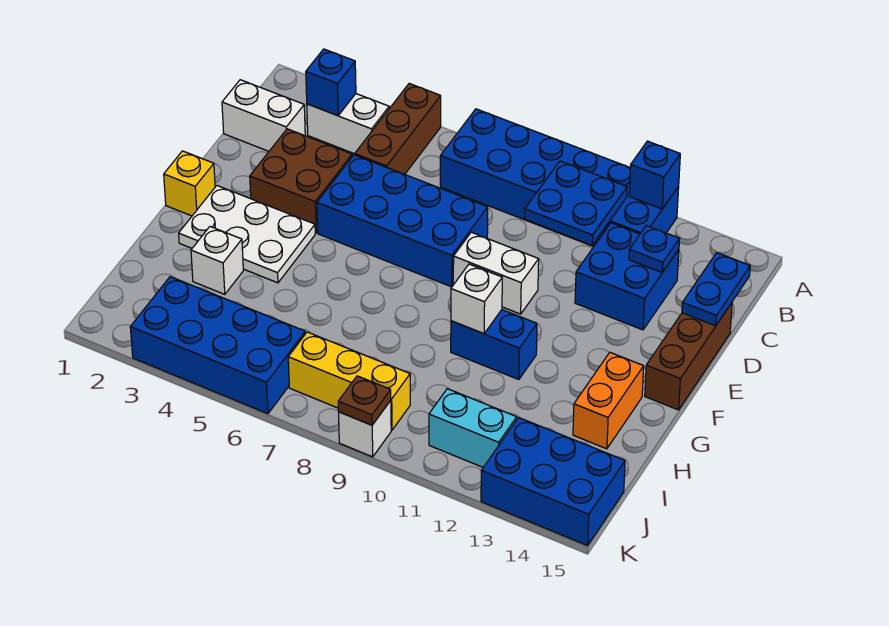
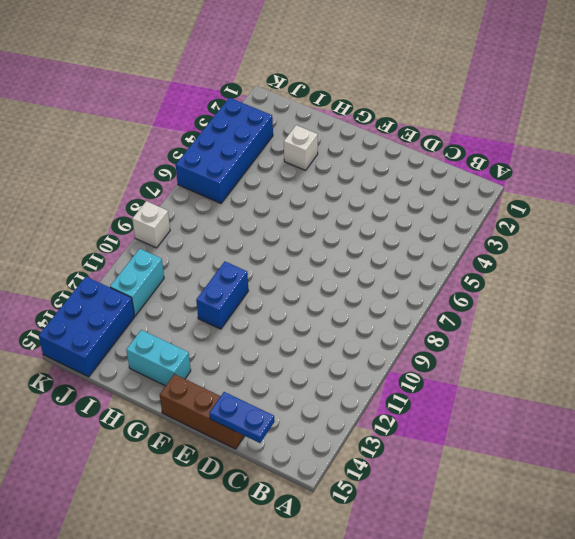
cyan brick G14:H14 level 1 -> orange brick G14:H14 level 1
none -> brown brick A5:C5 level 1
none -> blue brick A7:B12 level 1
none -> white brick B3:B4 level 1

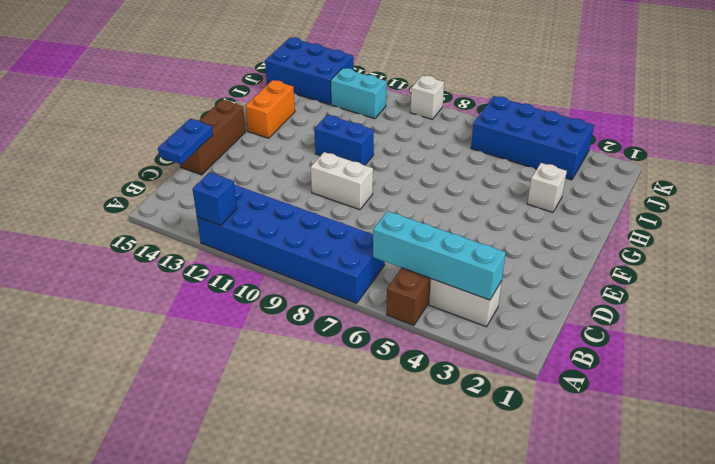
cyan brick B3:B6 level 2 -> blue brick B3 level 2
none -> white brick C1:C2 level 1
none -> blue brick C12:D13 level 1
none -> brown brick D3:E4 level 1

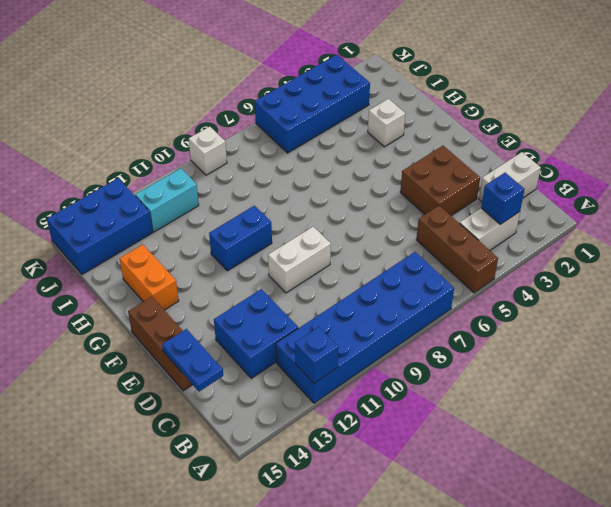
none -> blue brick D5:E8 level 1
none -> yellow brick F1 level 1
none -> white plate F2:G4 level 1

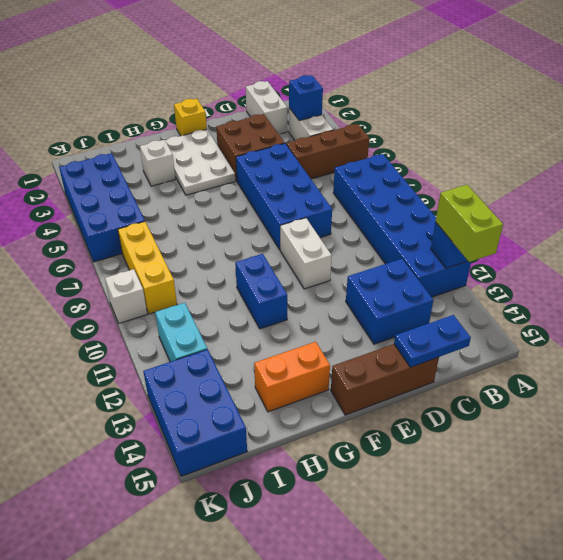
lime brick A12:A13 level 3 -> none
none -> blue plate B10:C11 level 2
none -> blue plate C13 level 2
none -> white brick G10 level 2

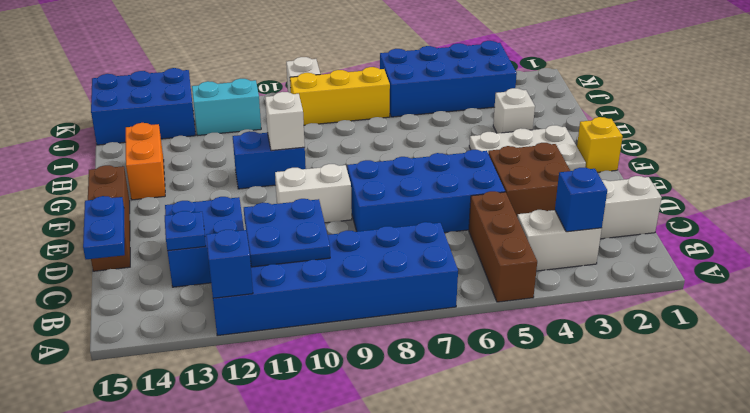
none -> brown plate K9 level 2

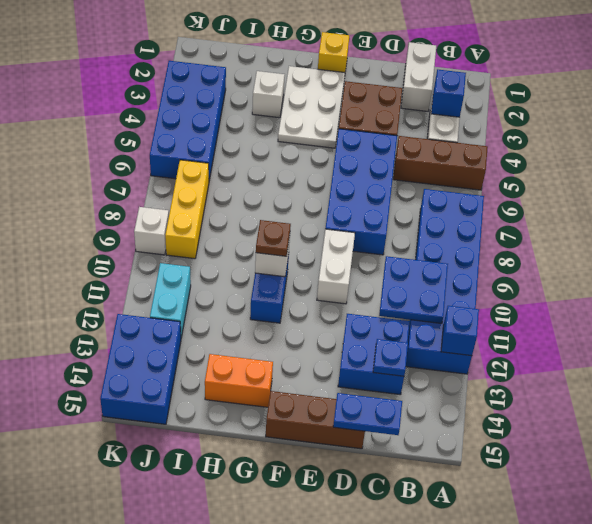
brown plate G10 level 3 -> brown plate K9 level 2

